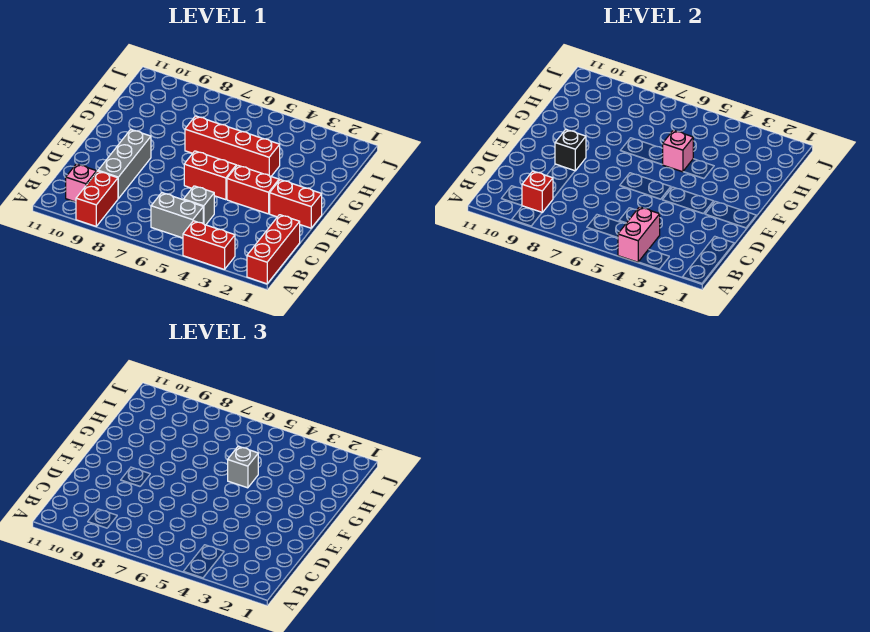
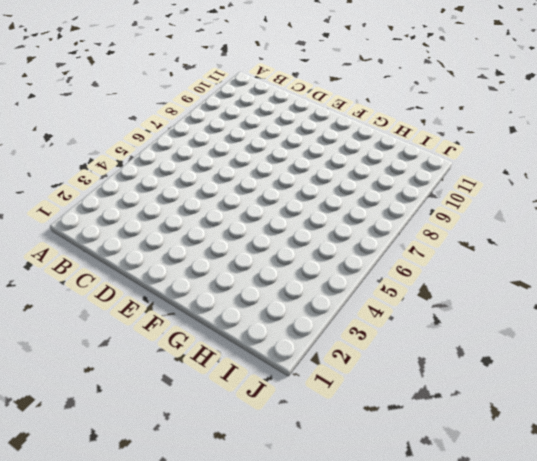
none -> red brick A1:C1 level 1
none -> red brick A3:A4 level 1
none -> red brick A9:B9 level 1

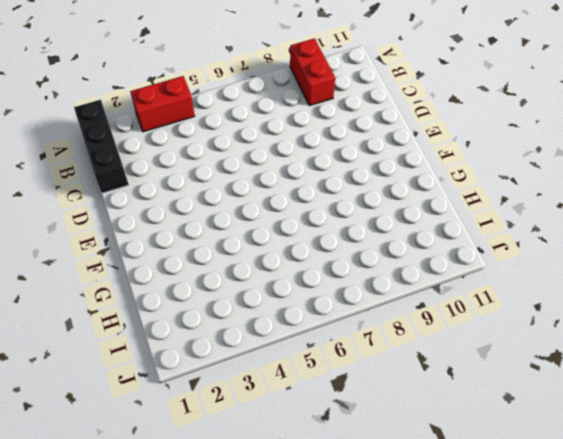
black brick A1:C1 level 1 -> red brick A1:C1 level 1
none -> grey brick B5:B6 level 1
none -> pink brick B10 level 1
none -> grey brick C5 level 1

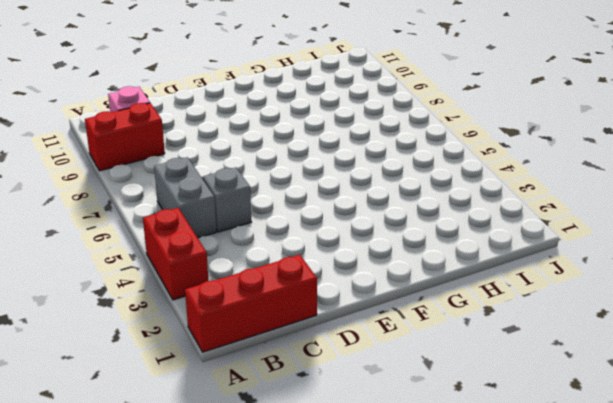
none -> grey brick C9:E9 level 1
none -> red brick E1:E2 level 1
none -> red brick E3:E4 level 1

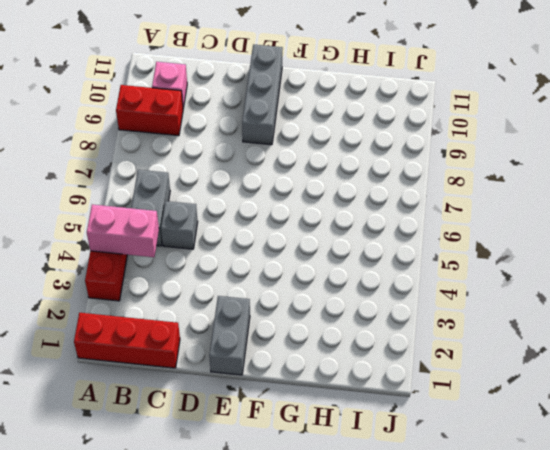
grey brick E1:E2 level 1 -> red brick E1:E2 level 1
grey brick E9:E11 level 1 -> grey brick C9:E9 level 1
none -> red brick E3:E4 level 1
none -> red brick E5:E6 level 1
none -> red brick G4:G7 level 1

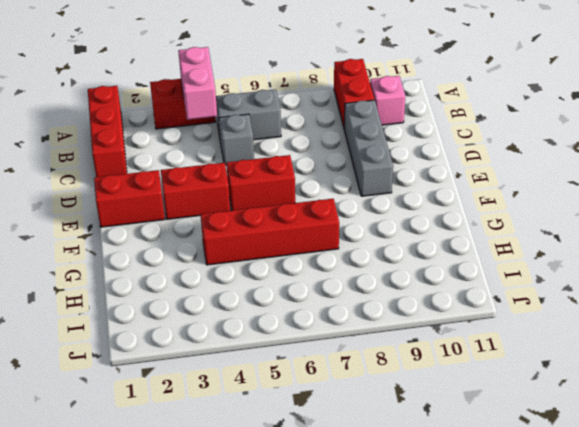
none -> red brick B9 level 2
none -> black brick E9 level 2
none -> pink brick G5 level 2

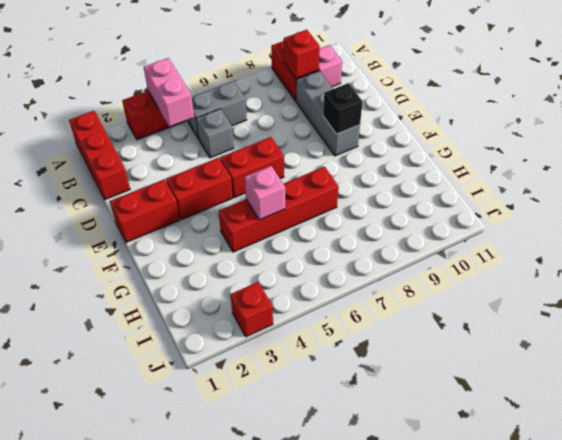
red brick J3 level 1 -> none
none -> grey brick G5 level 3

